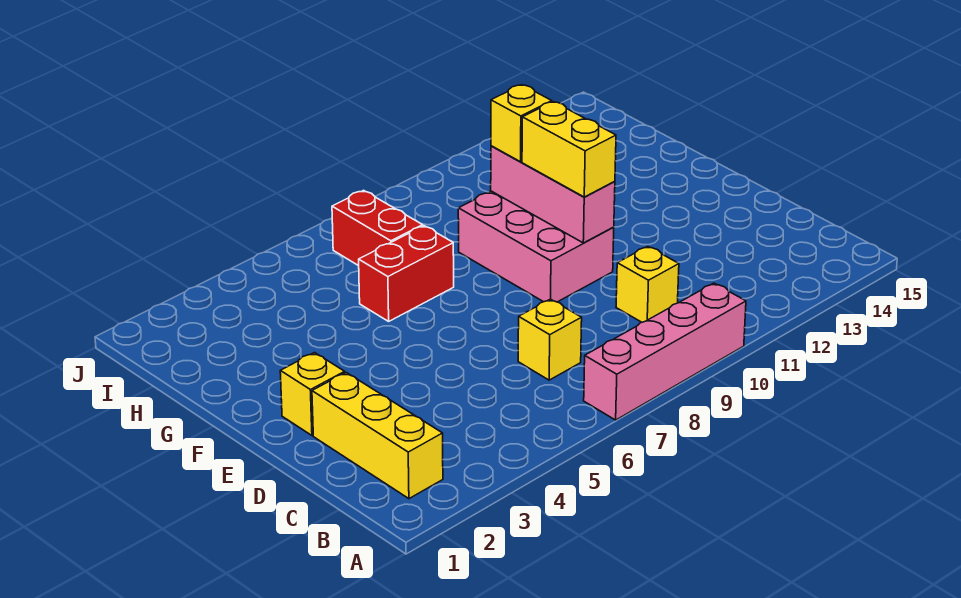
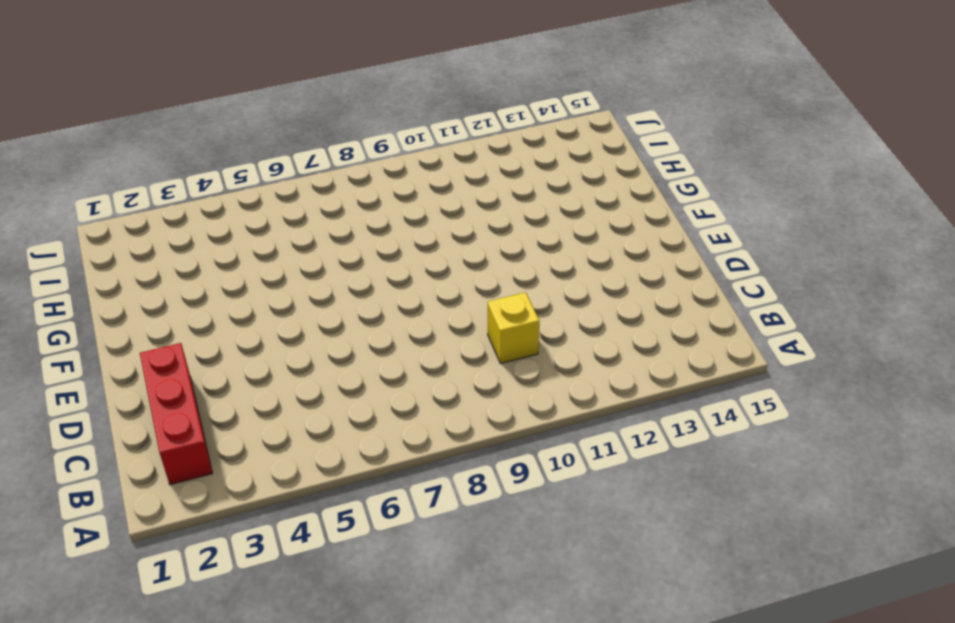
red brick B2:D2 level 1 -> yellow brick B2:D2 level 1
none -> pink brick A7:A10 level 1
none -> yellow brick C7 level 1

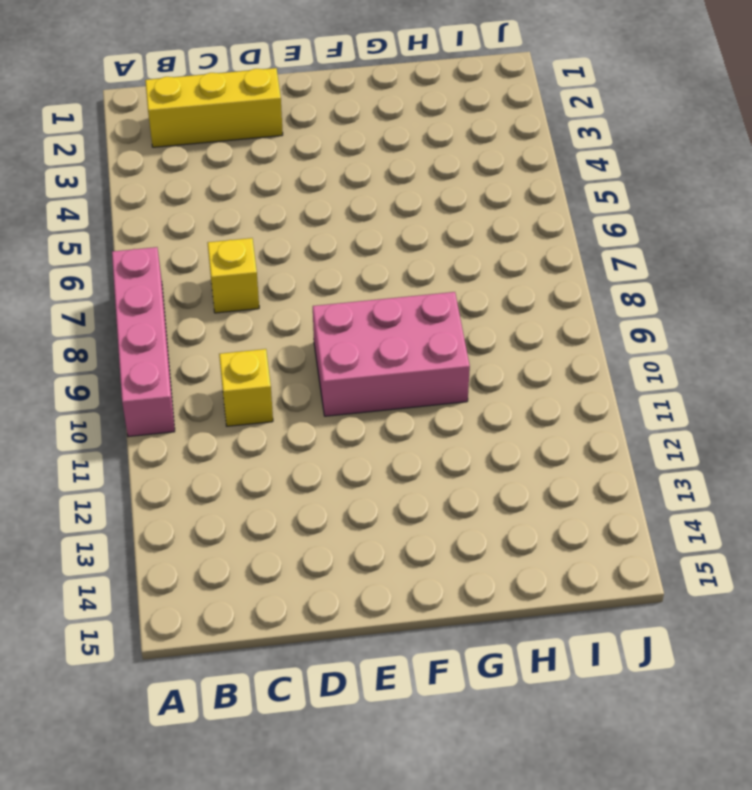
none -> yellow brick E2 level 1
none -> red brick G6:G7 level 1

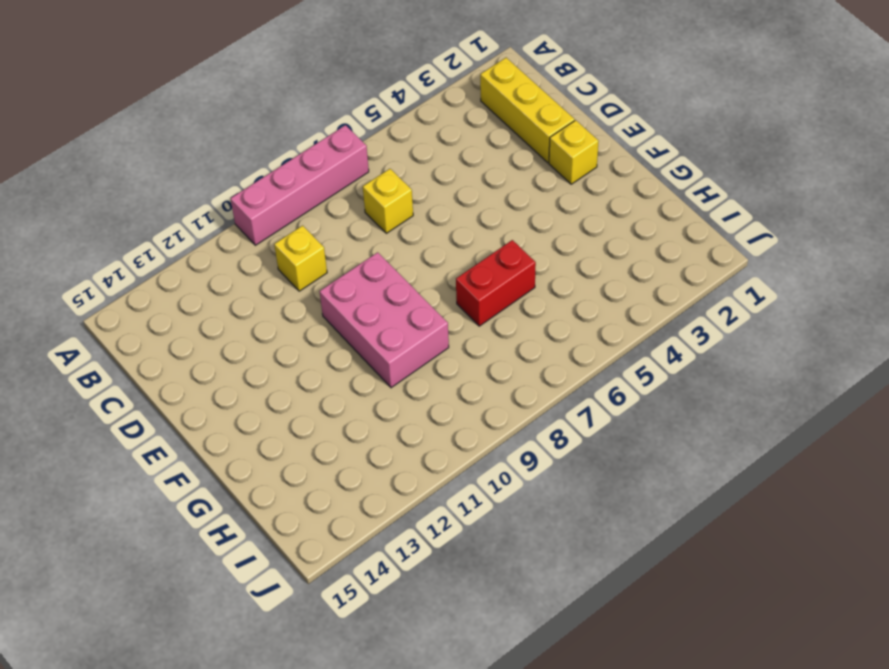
none -> red brick H7:I7 level 1
none -> pink brick E10:G10 level 2

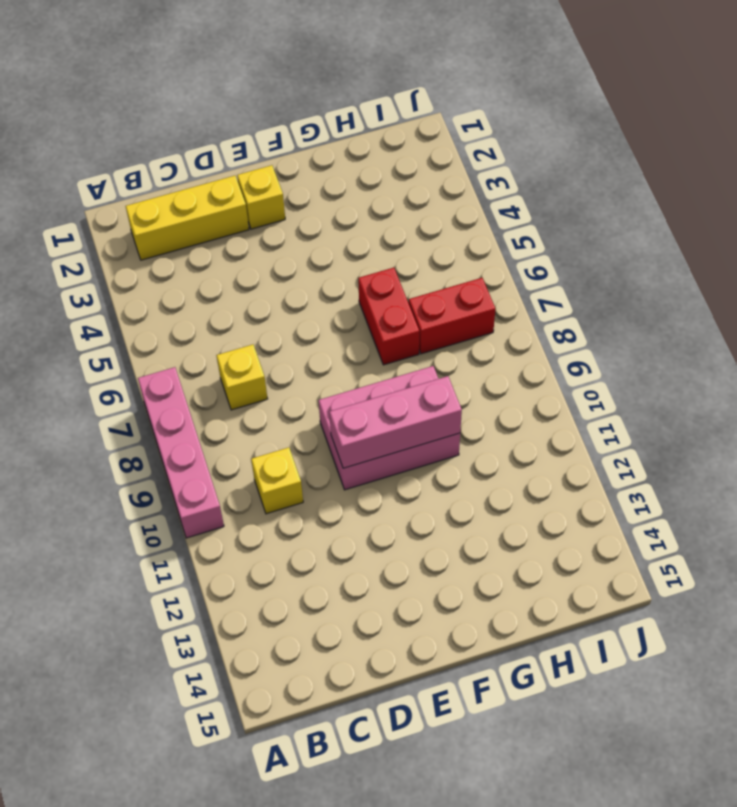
none -> yellow brick E10:F10 level 3
none -> yellow brick G10 level 3

